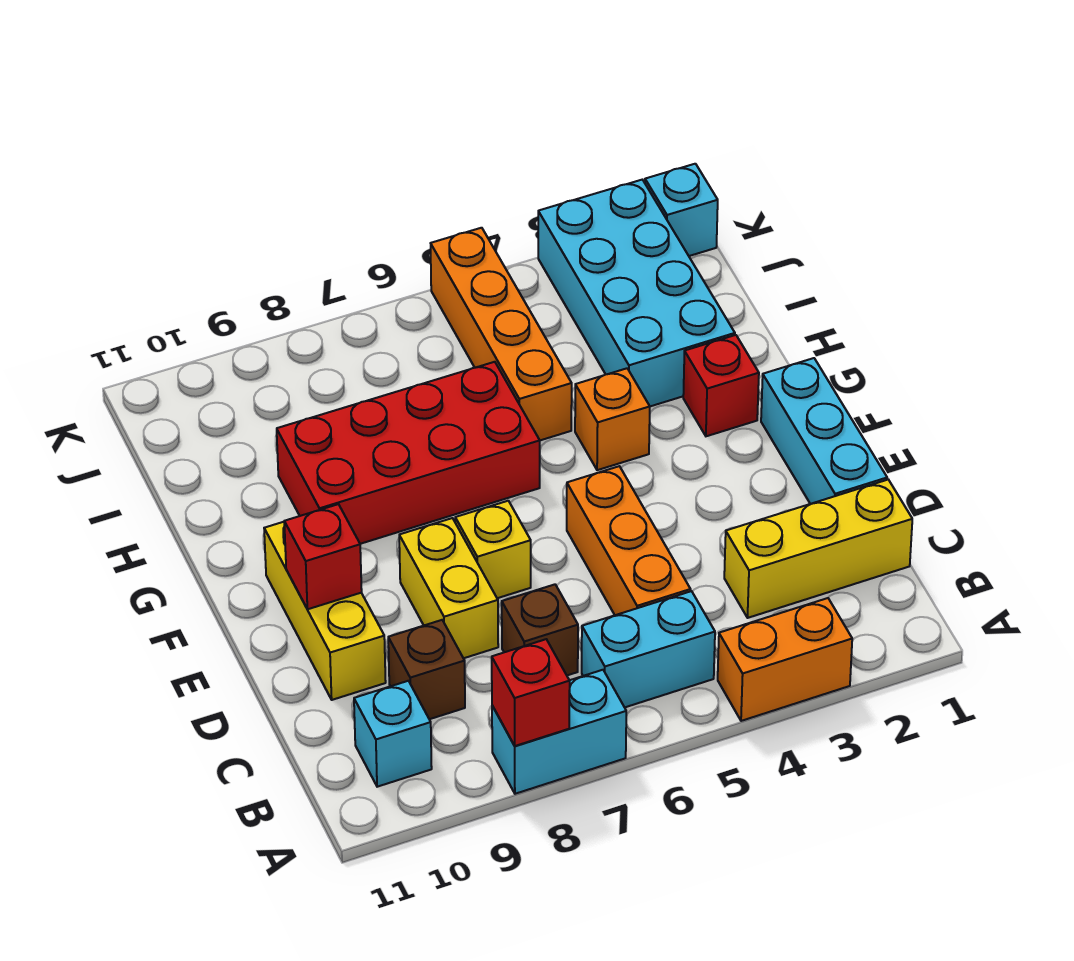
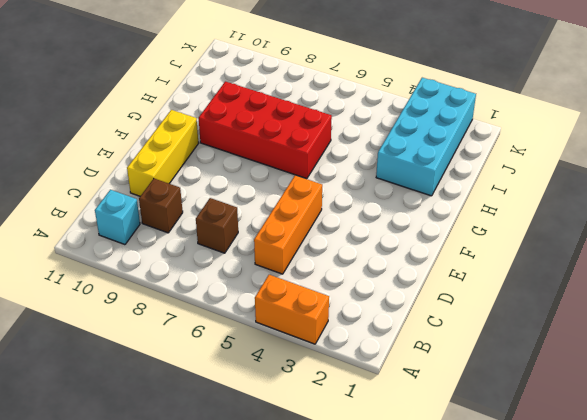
none -> cyan brick A7:A8 level 1
none -> cyan brick B5:B6 level 1
none -> yellow brick C1:C3 level 1

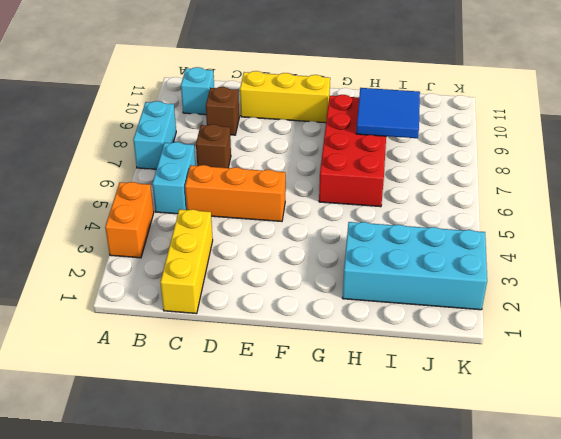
blue tile H8:I9 level 2 -> none
none -> cyan brick D1:F1 level 1
none -> yellow brick D8:E8 level 1
none -> yellow brick E7 level 1

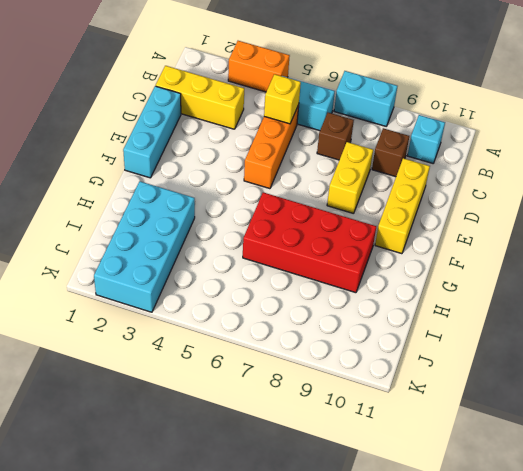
yellow brick C5 level 2 -> yellow brick E7 level 1
none -> red brick G2 level 1
none -> orange brick G4 level 1
none -> orange brick H5:K5 level 1

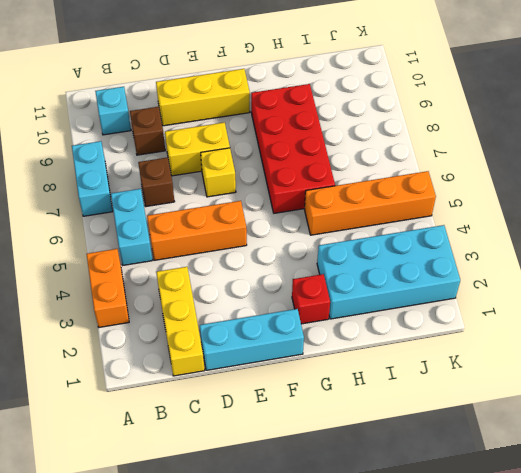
none -> orange brick G4 level 1
none -> cyan brick K1 level 1
none -> red brick A8 level 2

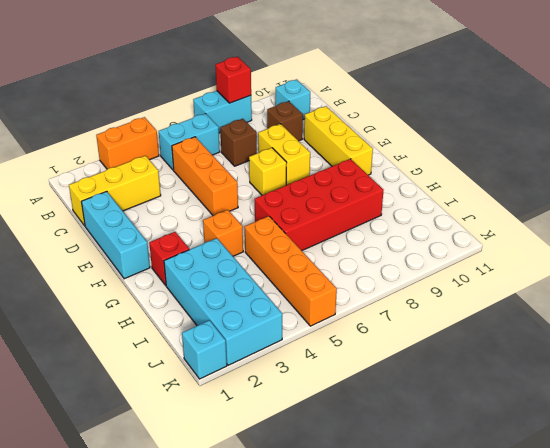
none -> red brick E10 level 2

